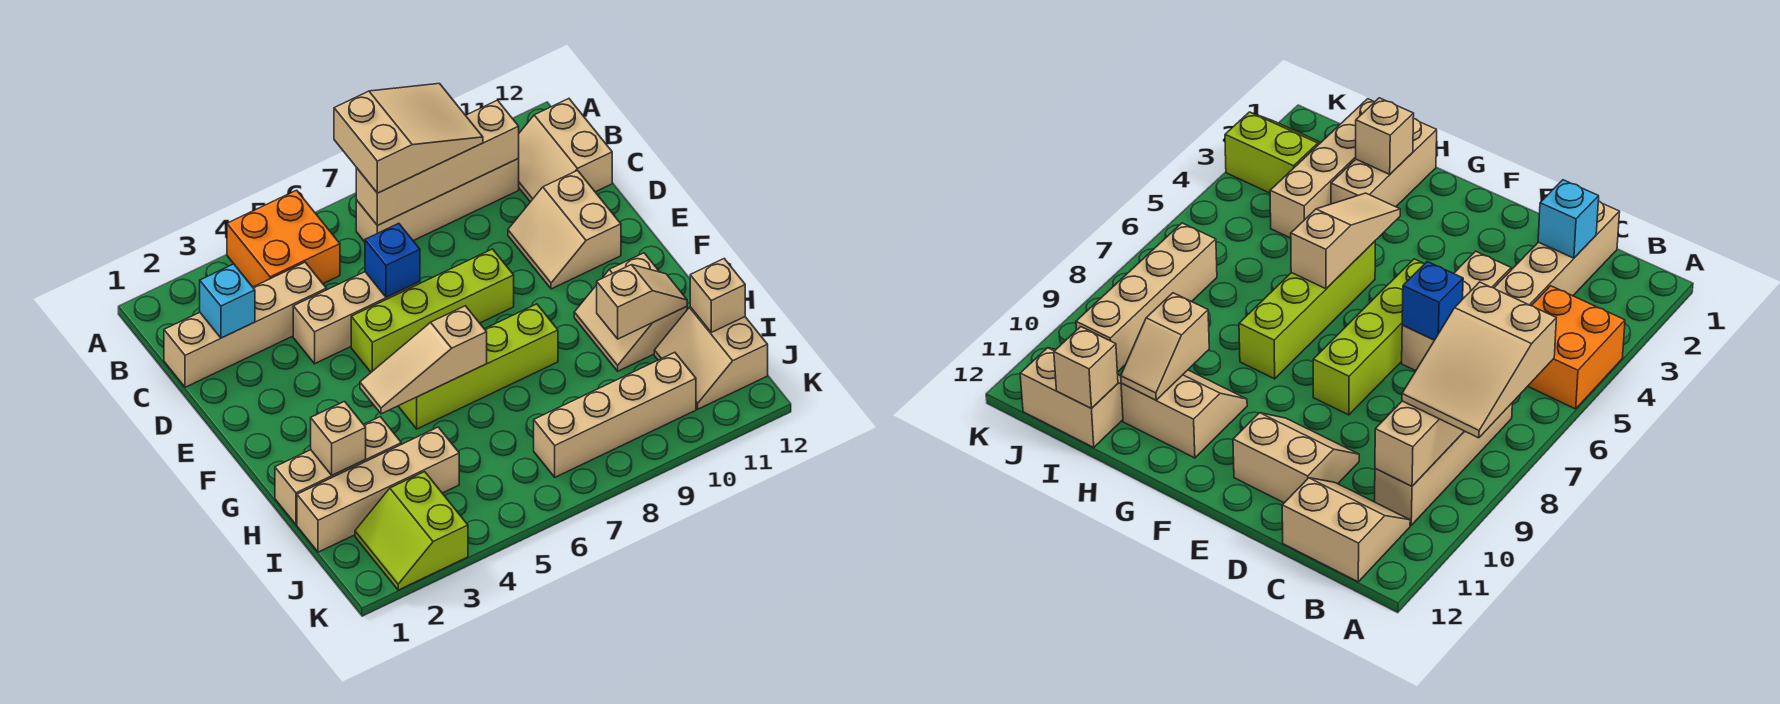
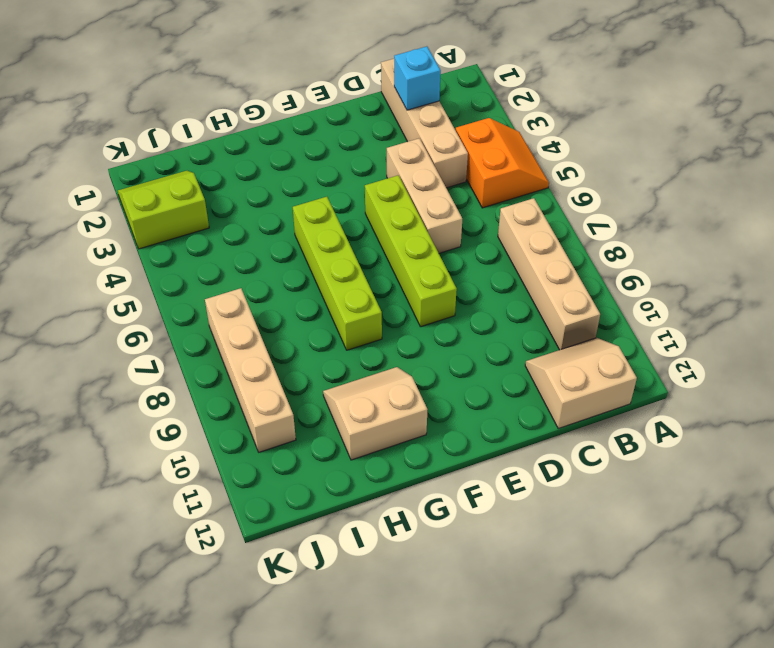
orange slope A4:B5 level 1 top B -> orange brick A4:B5 level 1
none -> tan slope D10:E11 level 1 top 11
none -> tan brick H1:H3 level 1
none -> tan brick I1:I4 level 1

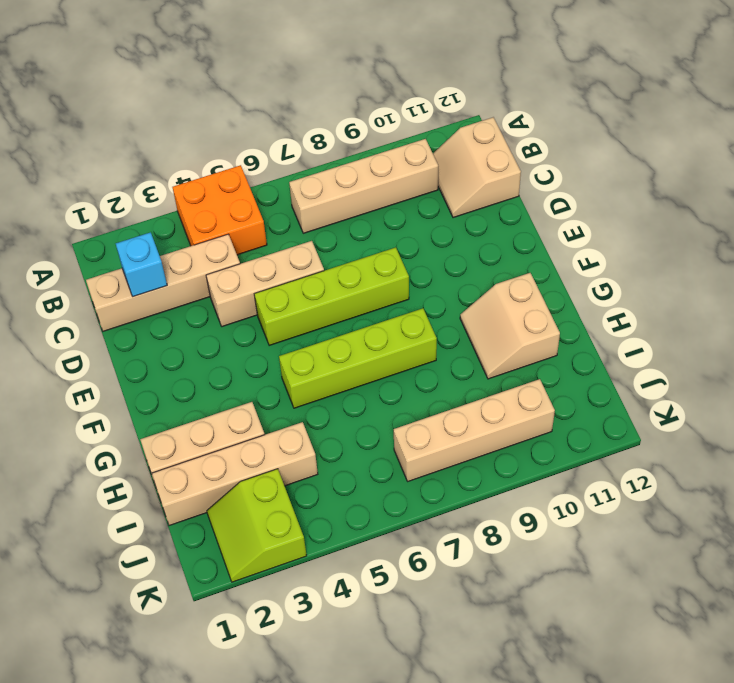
none -> tan slope D10:E11 level 1 top 11
none -> tan slope I11:J12 level 1 top 12
none -> tan brick B7:B10 level 2

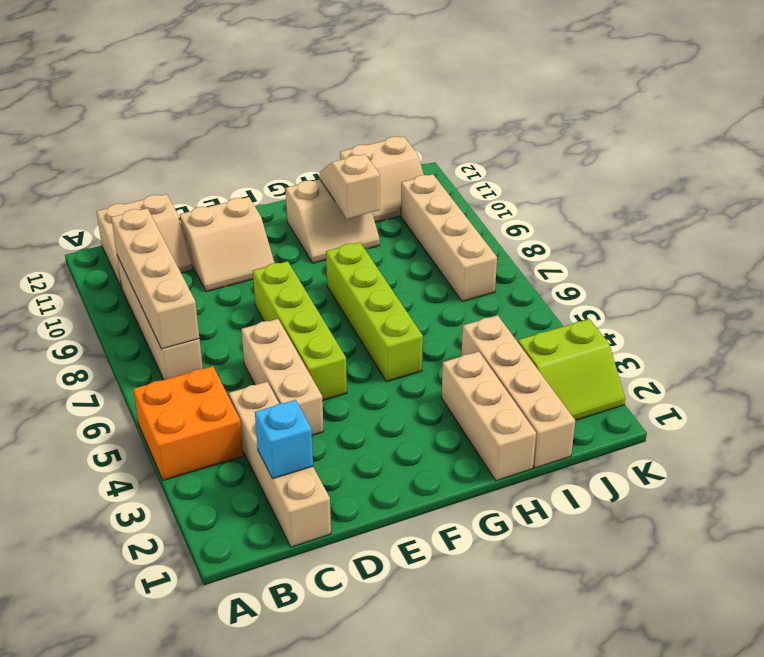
none -> blue brick D6 level 2
none -> tan slope G4:G6 level 2 top 6
none -> tan brick H2 level 2

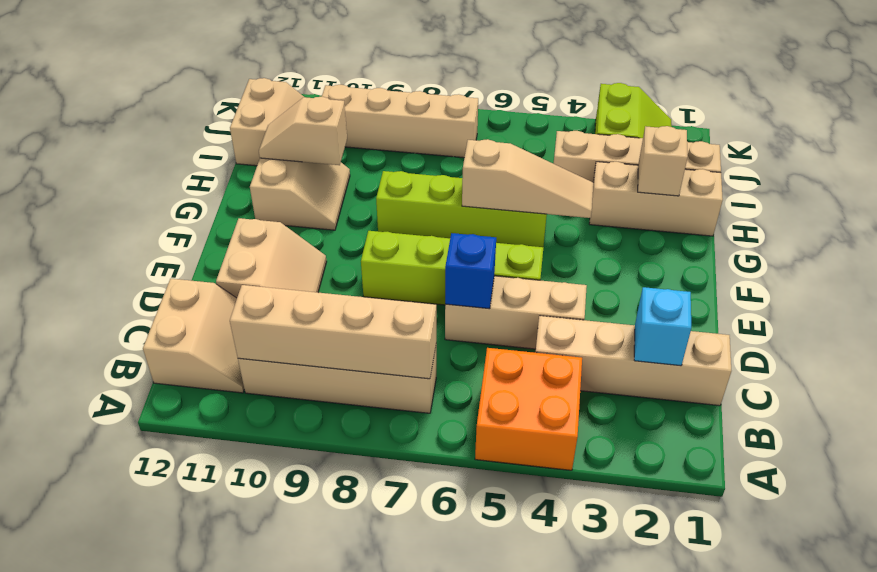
none -> tan brick I12 level 2
none -> tan slope A7:B9 level 3 top 7

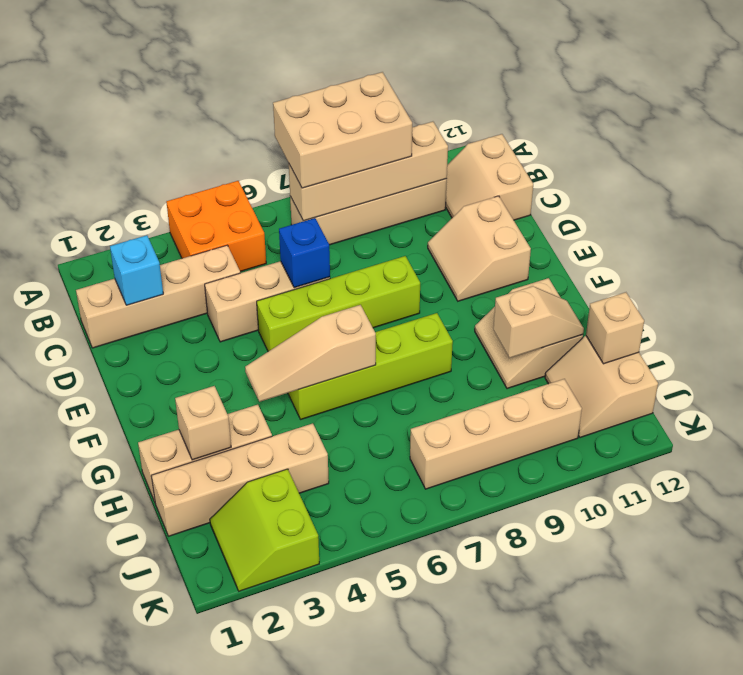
tan brick A7:B9 level 3 -> tan slope A7:B9 level 3 top 7

